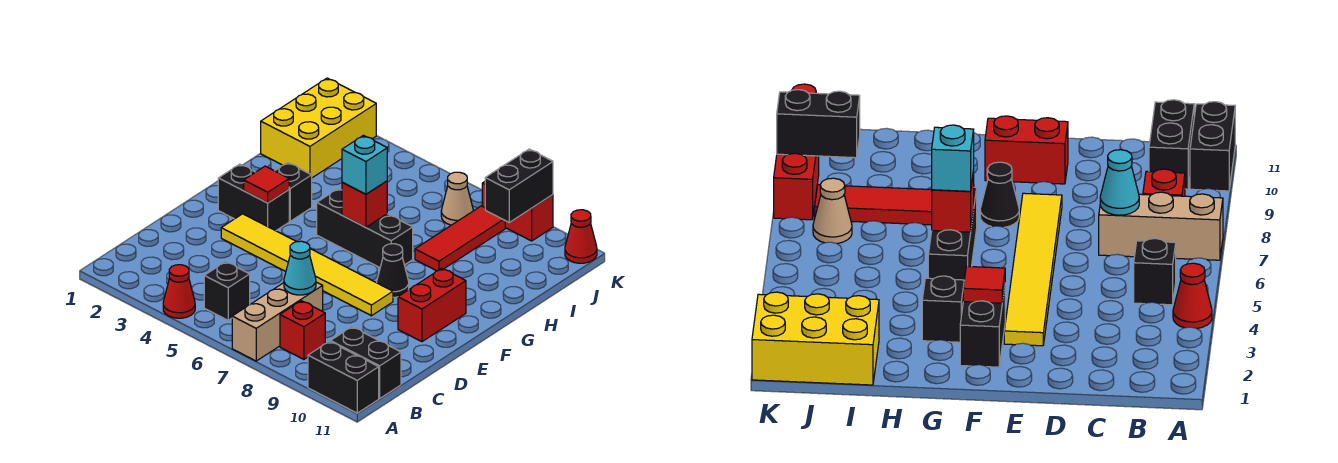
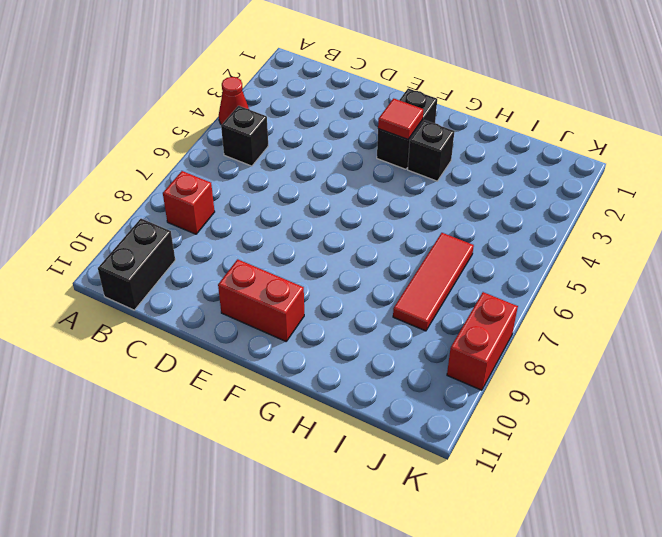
red tile I6:I8 level 1 -> red tile H8:J8 level 1
none -> tan brick A7:C7 level 1
none -> black brick A10:A11 level 1
none -> yellow tile E3:E8 level 1

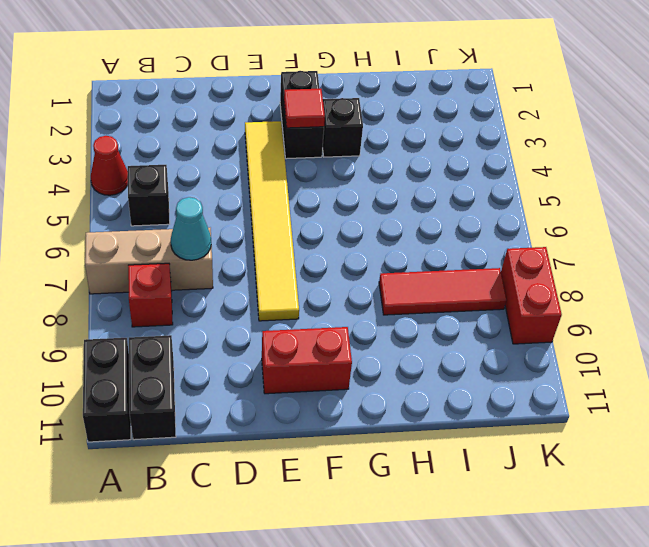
none -> black cone F8 level 1
none -> black brick G5:G7 level 1
none -> yellow brick I1:K2 level 1

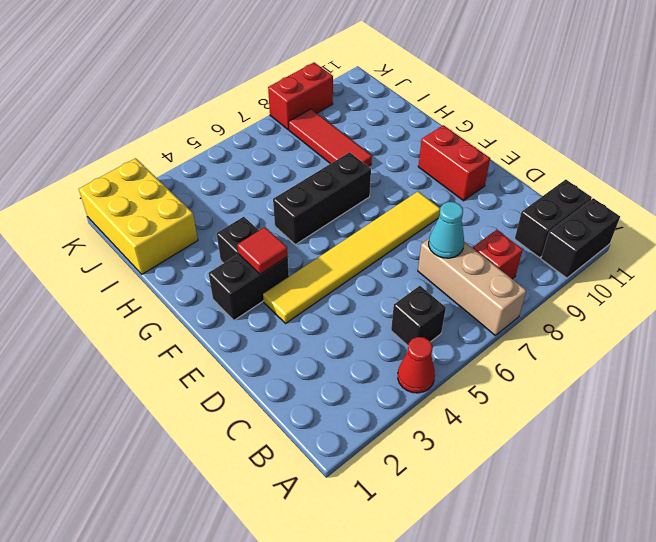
none -> black cone F8 level 1
none -> tan cone J7 level 1
none -> red cone K11 level 1

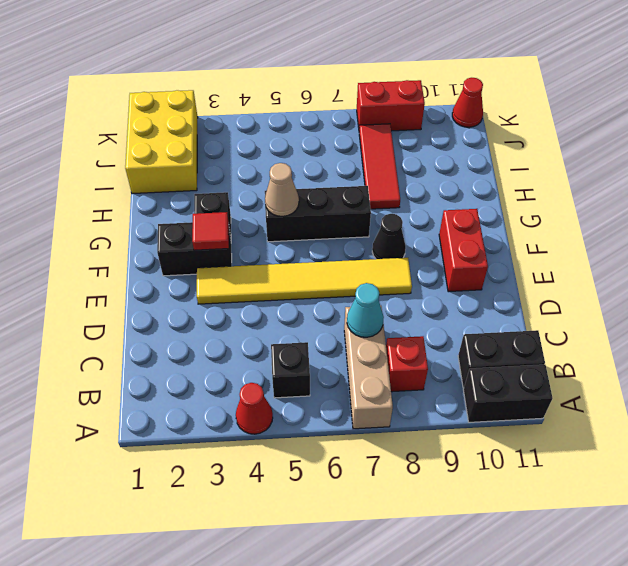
tan cone G5 level 2 -> tan cone J7 level 1
none -> red brick G6 level 2
none -> black brick J9:K9 level 2
none -> cyan brick G6 level 3

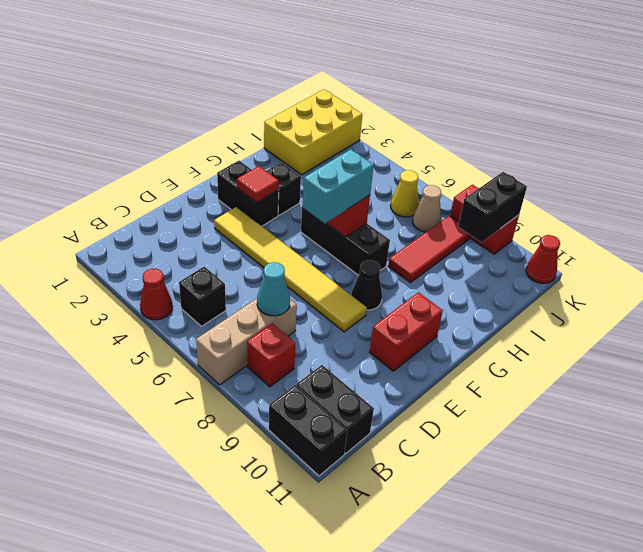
cyan brick F6:G6 level 3 -> cyan brick G6 level 3
yellow cone J6 level 1 -> none

